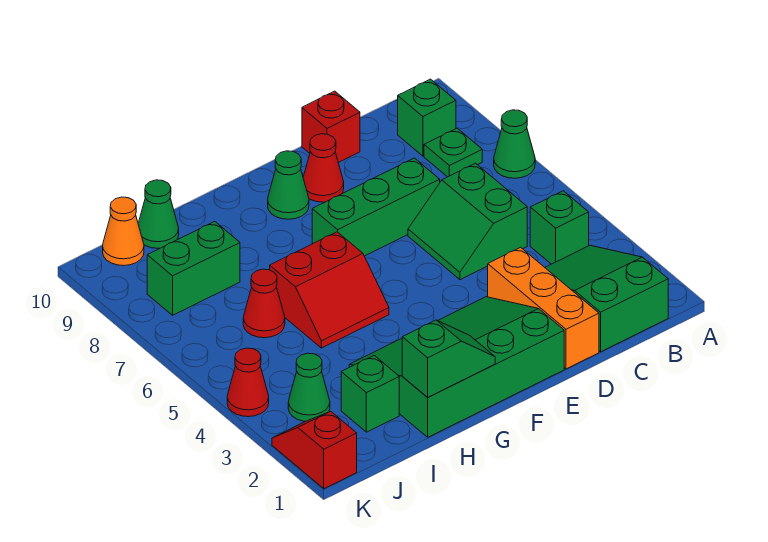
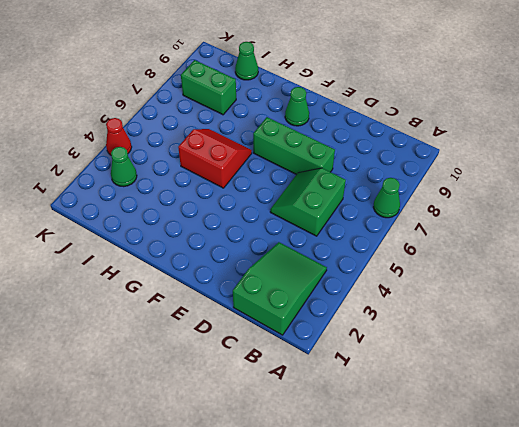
red slope G5:H6 level 1 top 5 -> red slope G5:H6 level 1 top 6
none -> green brick B4 level 1
none -> green plate B8 level 1
none -> green brick B9 level 1

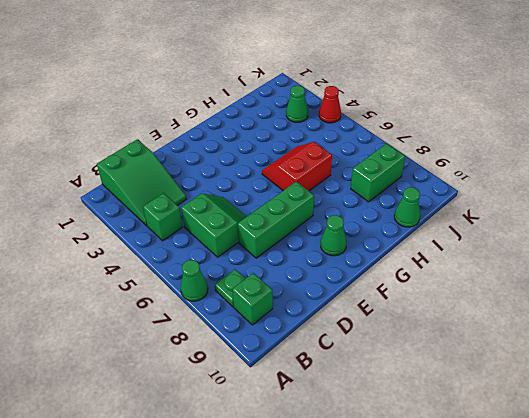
none -> orange brick D1:D3 level 1
none -> red brick D10 level 1
none -> green slope E1:H3 level 1 top 1

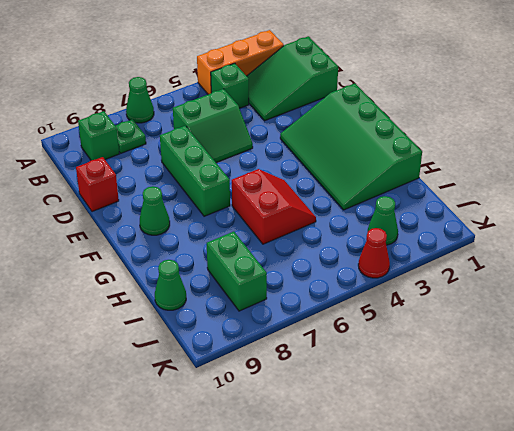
orange brick A2:A4 level 1 -> orange brick D1:D3 level 1
none -> red cone E9 level 1
none -> green brick I2 level 1
none -> red cone I6 level 1

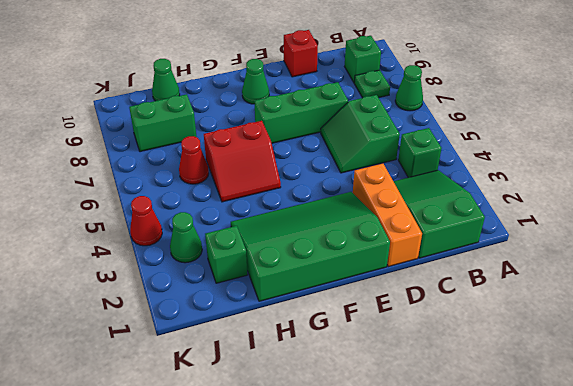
none -> red cone E9 level 1
none -> orange cone J10 level 1
none -> red slope K1:K2 level 1 top 1

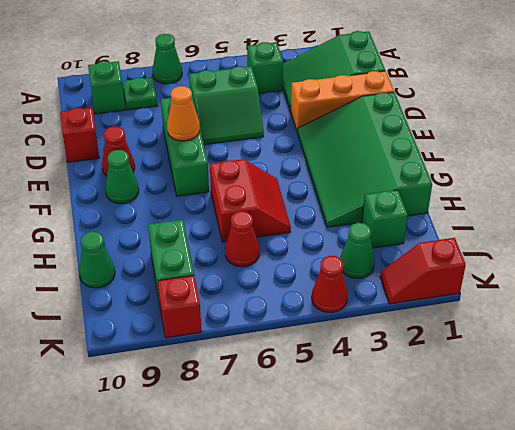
orange cone E7 level 2 -> orange cone J10 level 1
red brick K8 level 1 -> none
none -> green slope G1:H1 level 2 top H

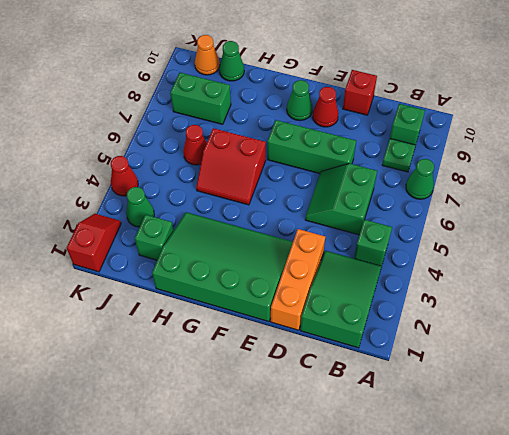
none -> green slope G1:H1 level 2 top H

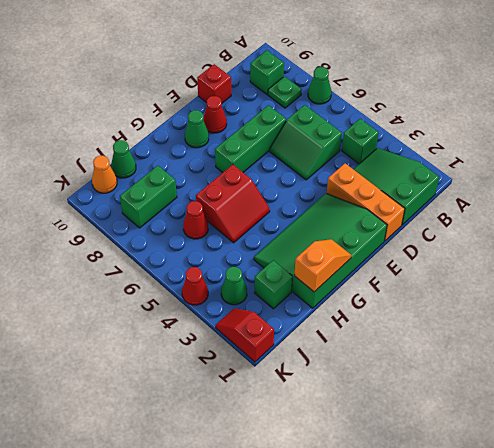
orange slope G1:H1 level 2 top H -> green slope G1:H1 level 2 top H

